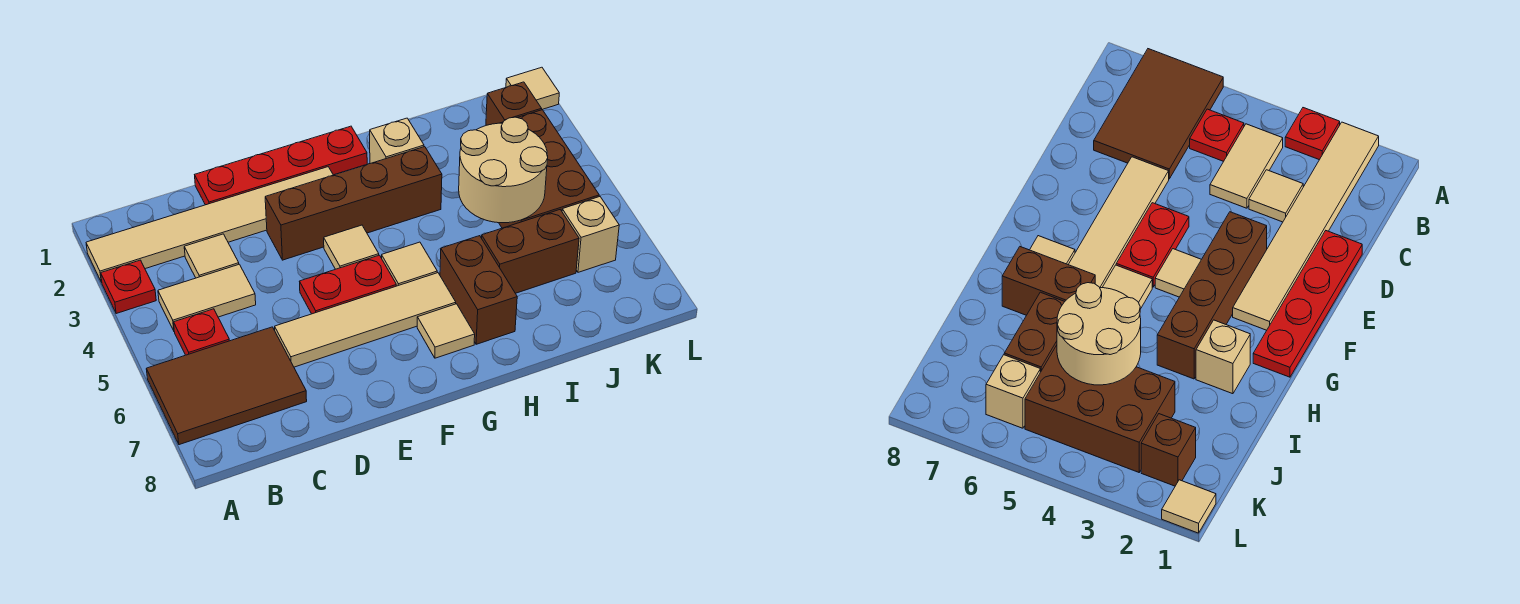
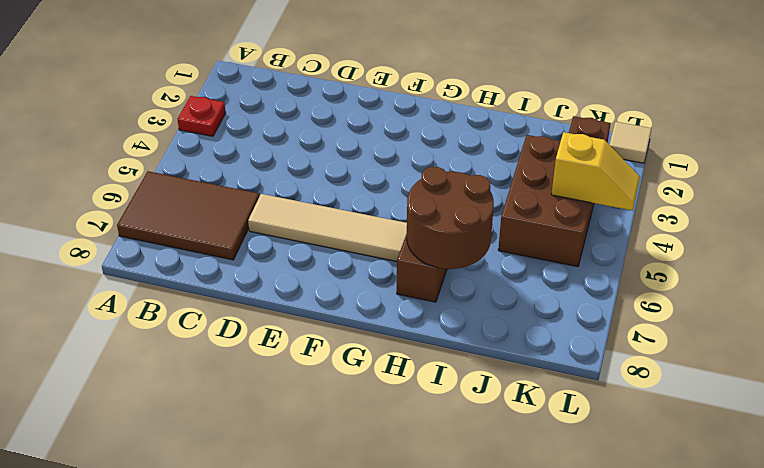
brown round brick H6:I7 level 2 -> none
yellow slope K4:L4 level 2 top K -> none
none -> tan tile A2:F2 level 1
none -> tan tile B4:C4 level 1
none -> red plate B5 level 1

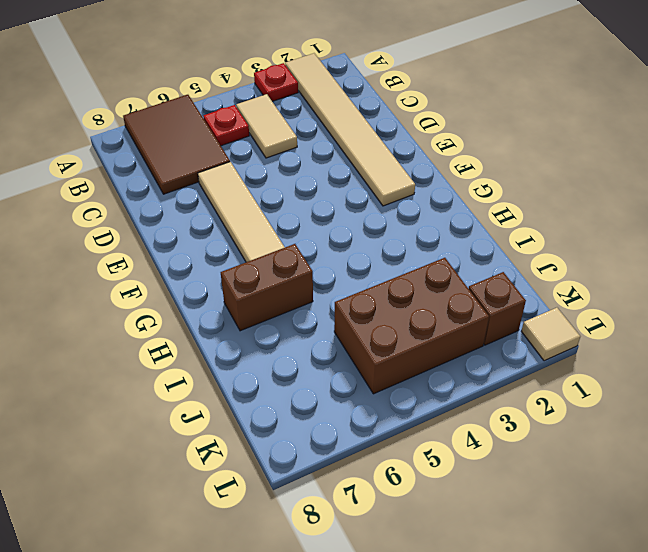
none -> tan tile C3 level 1
none -> red plate D1:G1 level 1
none -> brown brick E3:H3 level 1

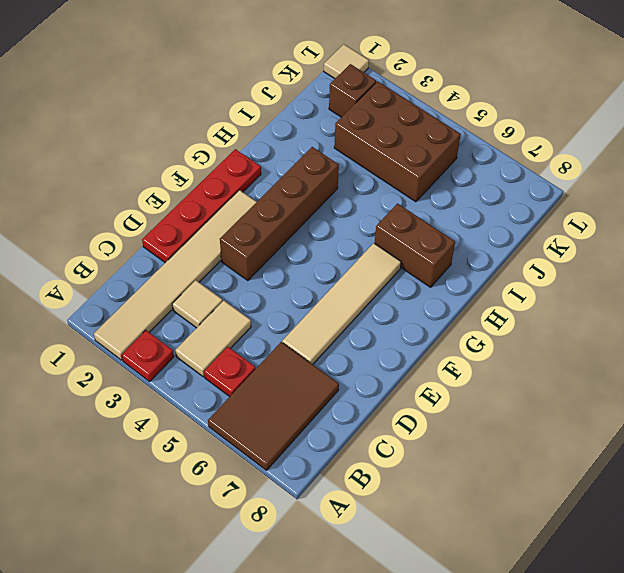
none -> red plate E5:F5 level 1
none -> tan tile F4 level 1
none -> tan tile G5 level 1

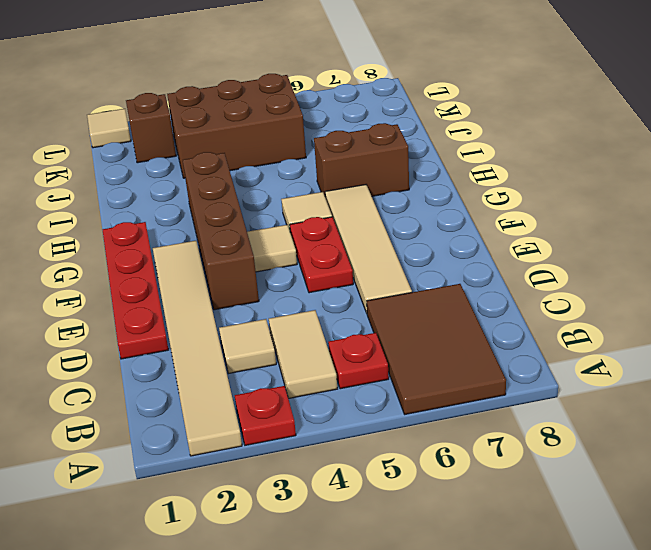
none -> tan tile G7 level 1
none -> tan brick H2 level 1
none -> brown brick I6:J6 level 1

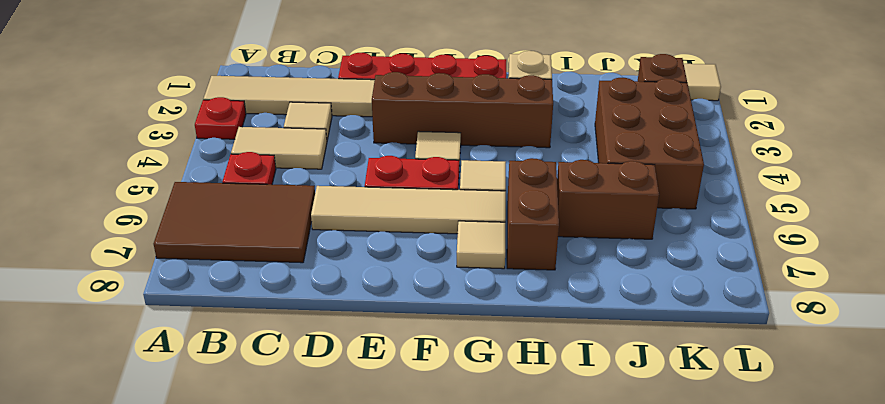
none -> tan brick K6 level 1
none -> tan round brick I4:J5 level 2

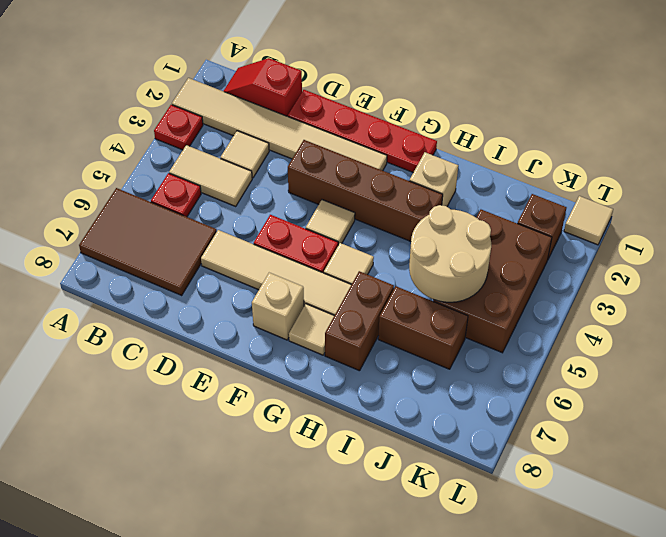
red slope B1:C1 level 1 top C -> none
tan brick F7 level 1 -> tan brick K6 level 1

